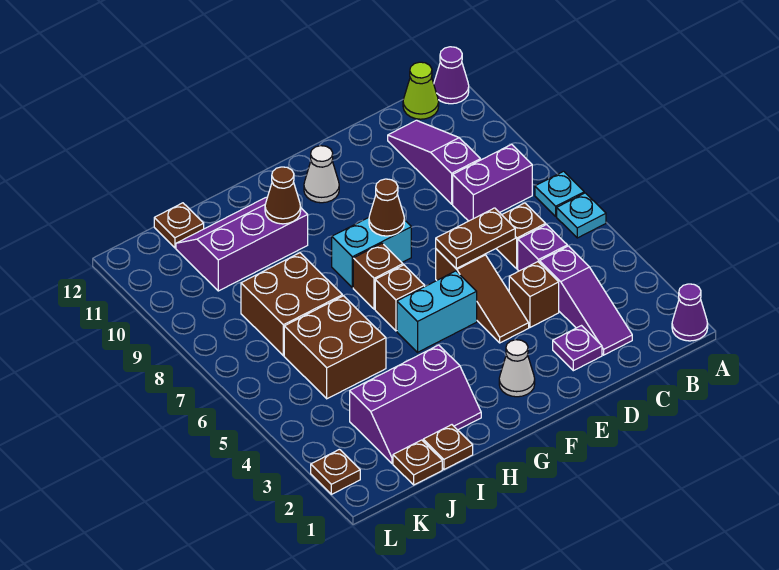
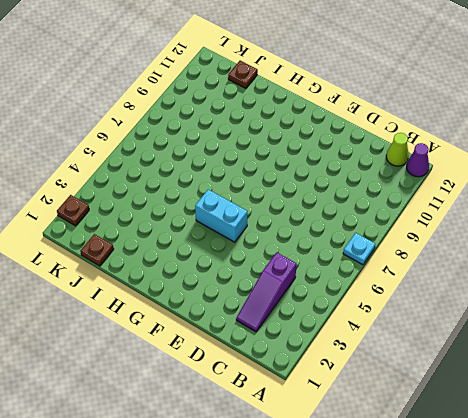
none -> purple cone A1 level 1
none -> cyan plate A6 level 1
none -> purple brick B8:C8 level 1
none -> purple brick C5 level 1

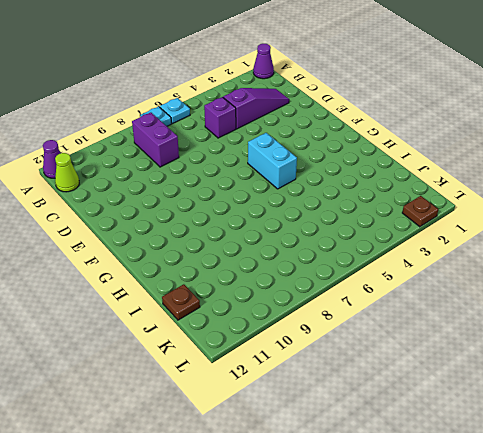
none -> brown brick C6 level 1
none -> purple slope C9:C11 level 1 top 9
none -> purple plate D2 level 1
none -> brown brick D4 level 1

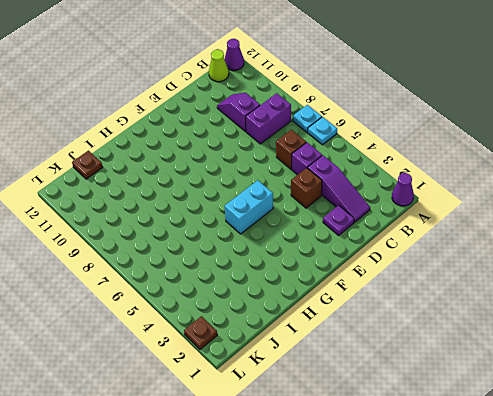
purple slope C9:C10 level 1 top 9 -> purple slope C9:C11 level 1 top 9
none -> brown slope E4:E6 level 1 top 6
none -> white cone F2 level 1
none -> cyan brick F8:G8 level 1
none -> white cone F11 level 1

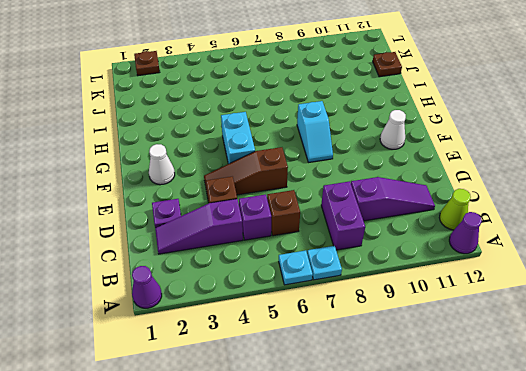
cyan slope F8:G8 level 1 top G -> cyan brick F8:G8 level 1
none -> brown brick G6 level 1
none -> brown brick G7 level 1
none -> purple slope H2:J3 level 1 top 3
none -> purple slope H10:J11 level 1 top 10

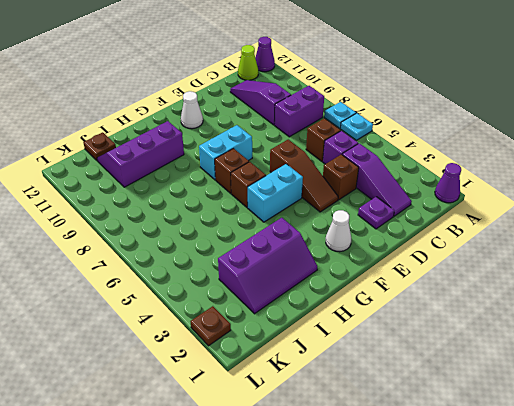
none -> brown plate I1 level 1
none -> brown brick I5:J6 level 1
none -> brown brick I7:J8 level 1
none -> brown plate J1 level 1

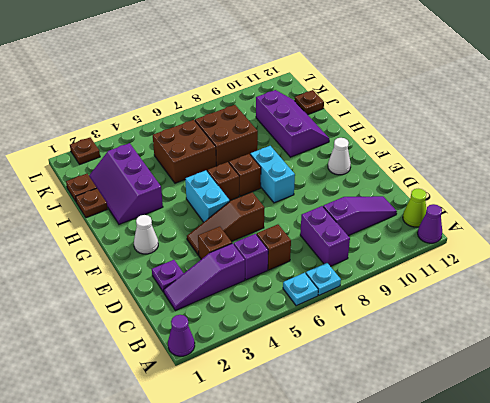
none -> brown plate D6:E6 level 2
none -> brown cone F8 level 2
none -> brown cone H10 level 2

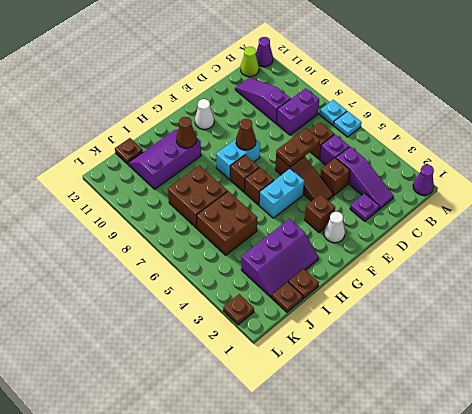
brown brick F3 level 1 -> none

